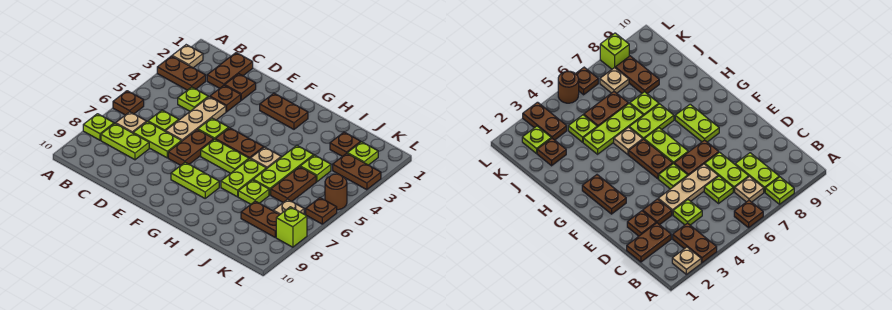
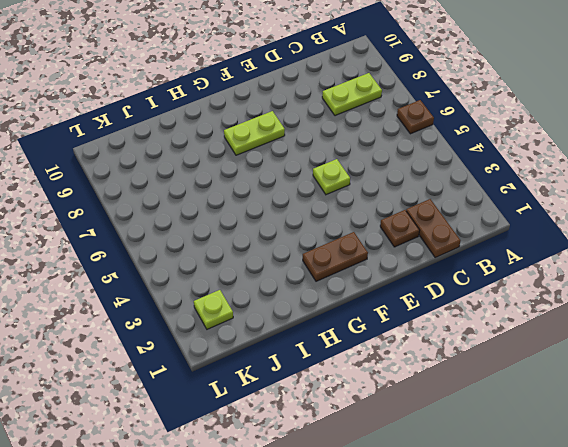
none -> tan plate A2 level 1
none -> brown plate A3:B3 level 1
none -> lime plate A8 level 1
none -> tan plate B7 level 1

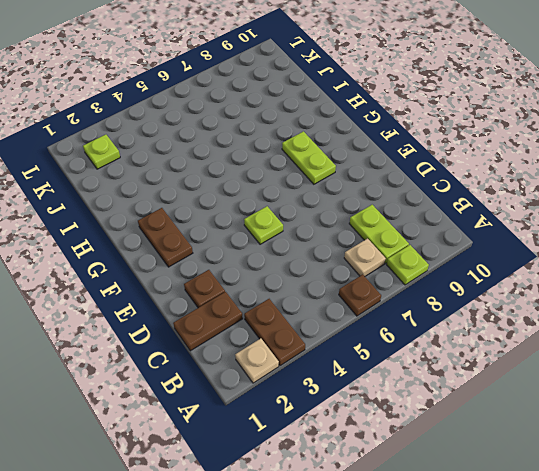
none -> lime plate C4 level 1
none -> lime plate C6 level 1
none -> lime plate C7:D7 level 1
none -> brown plate D3 level 1

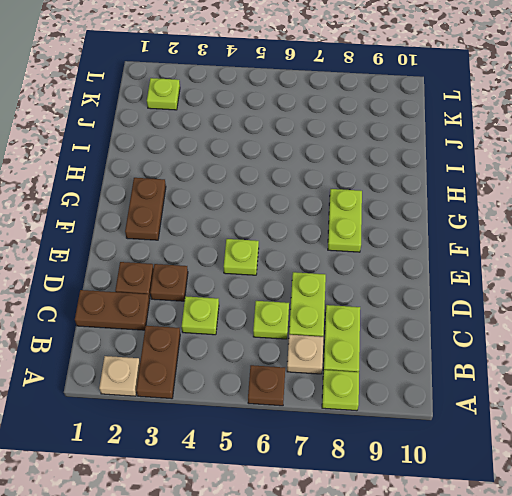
none -> tan plate D4:D6 level 1
none -> brown plate E6:E7 level 1
none -> brown plate F5:G5 level 1
none -> lime plate F6:G6 level 1

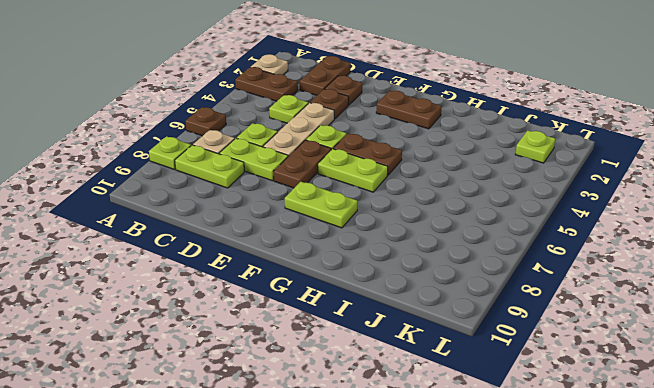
none -> tan plate H5 level 1
none -> lime plate H6:H7 level 1
none -> lime plate I4:I6 level 1
none -> lime plate I7 level 1

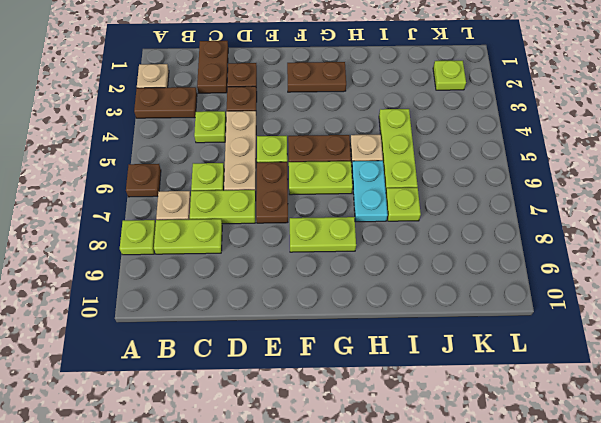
cyan plate H6:H7 level 1 -> lime plate H6:H7 level 1
none -> brown plate J2 level 1
none -> lime plate J4 level 1
none -> brown plate J5:J6 level 1
none -> brown plate J8:K8 level 1

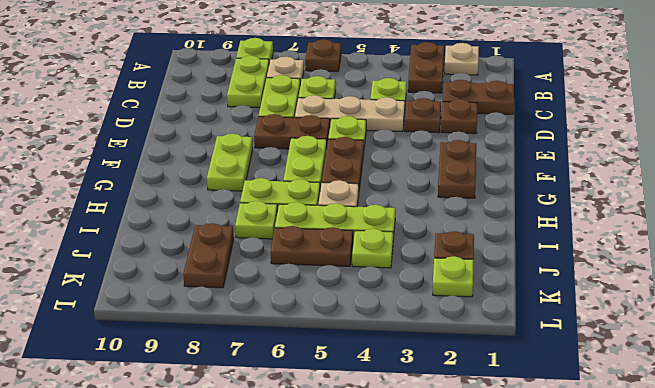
none -> brown plate K3:L3 level 1
none -> tan plate K7 level 1
none -> brown round brick L5 level 1
none -> brown plate L6 level 1

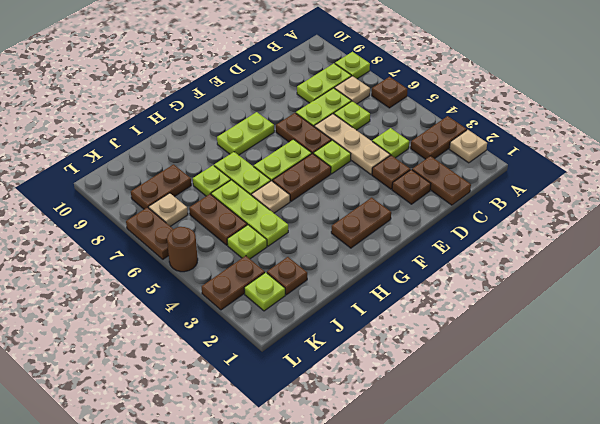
brown plate L6:L7 level 1 -> brown plate L6 level 1
none -> lime brick L8 level 1

